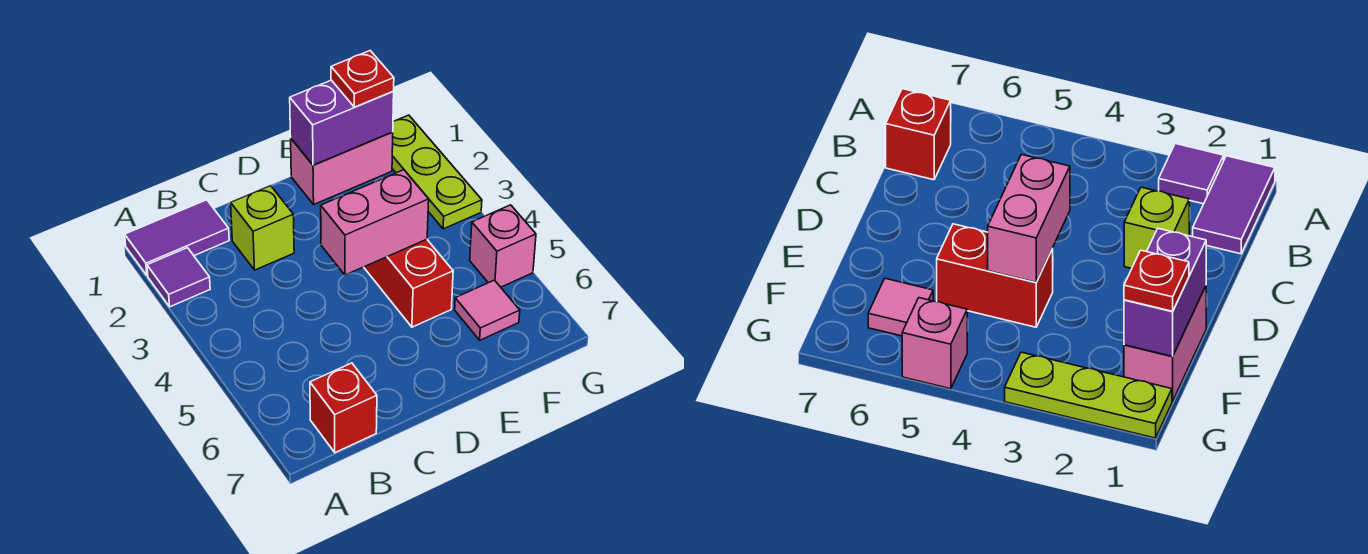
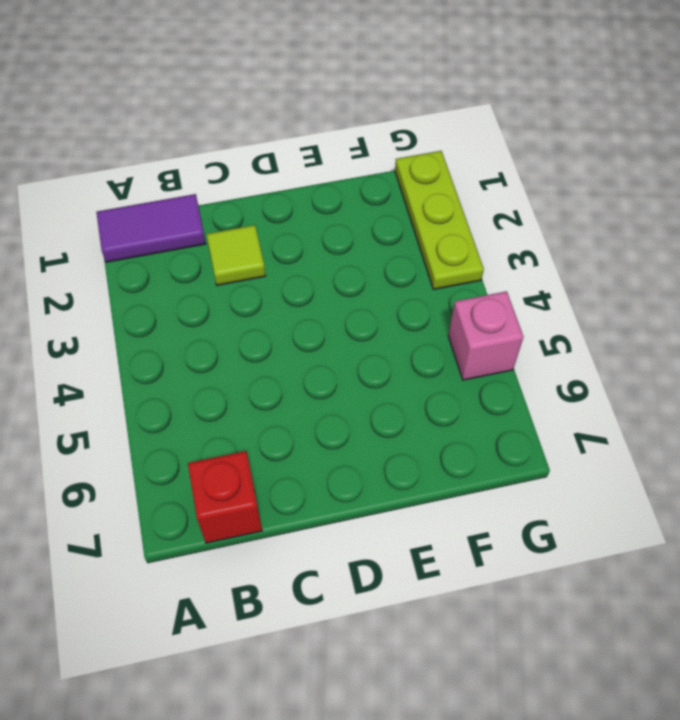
lime tile C2 level 1 -> lime brick C2 level 1
none -> purple tile A2 level 1
none -> pink brick E1:F1 level 1
none -> red brick E4:E5 level 1

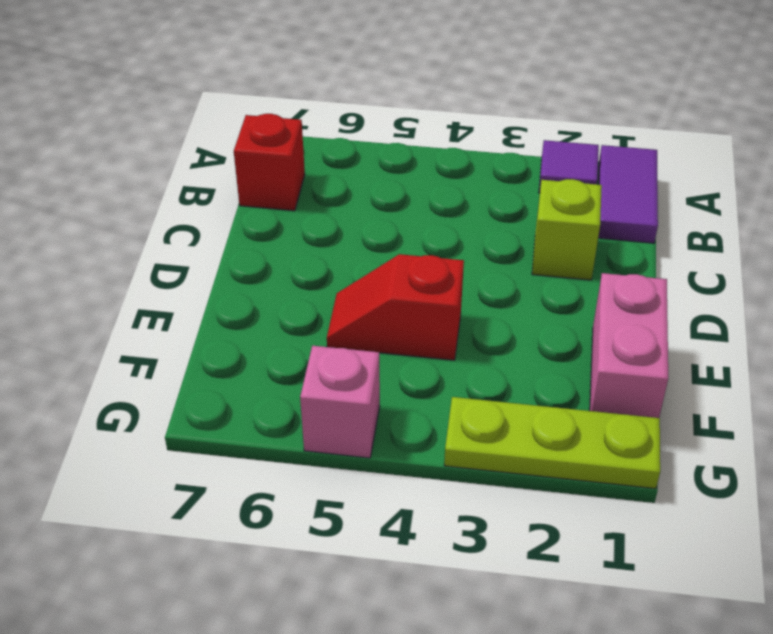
red slope E4:E5 level 1 top 4 -> red brick E4:E5 level 1
none -> pink tile F6 level 1
none -> pink brick D4:E4 level 2
none -> purple brick E1:F1 level 2

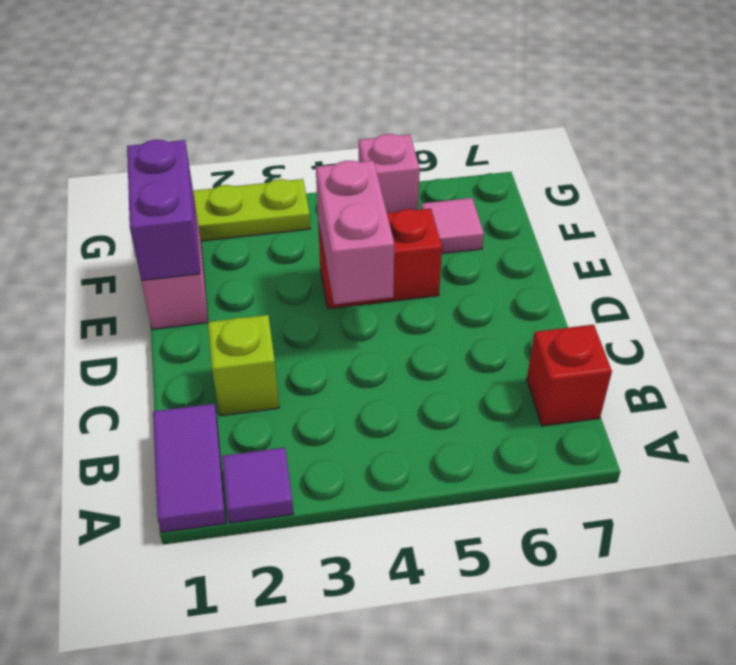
none -> red plate F1 level 3

